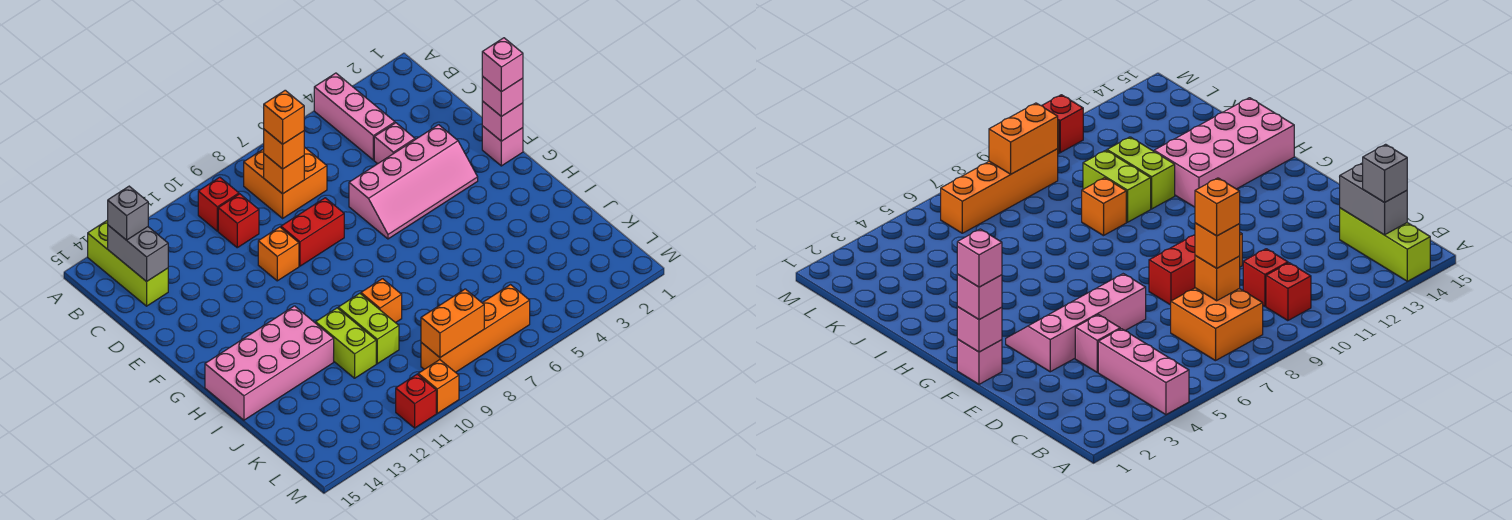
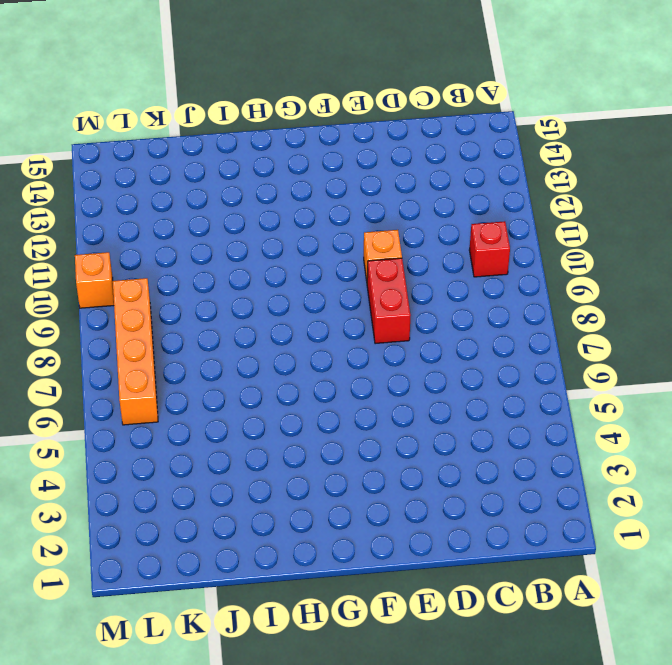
none -> pink brick A4:C4 level 1
none -> lime brick A14:C14 level 1
none -> orange brick B7:C8 level 1

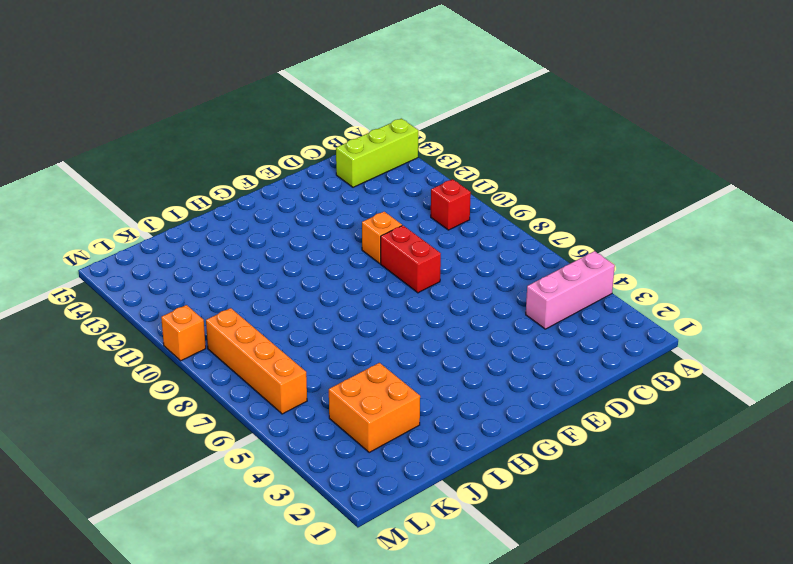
orange brick J3:K4 level 1 -> orange brick B7:C8 level 1
none -> red brick C10 level 1
none -> pink brick D4 level 1
none -> pink slope E3:F6 level 1 top E

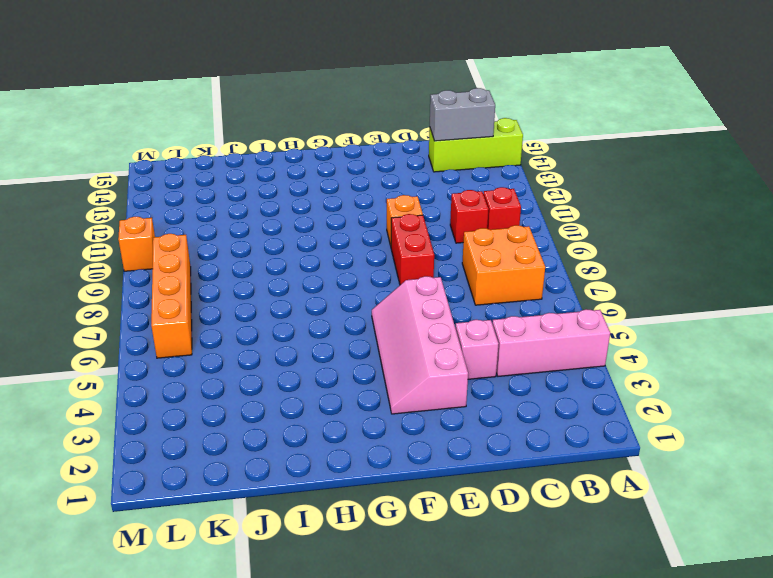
none -> pink brick F1 level 1
none -> pink brick H12:I15 level 1
none -> orange brick I9 level 1

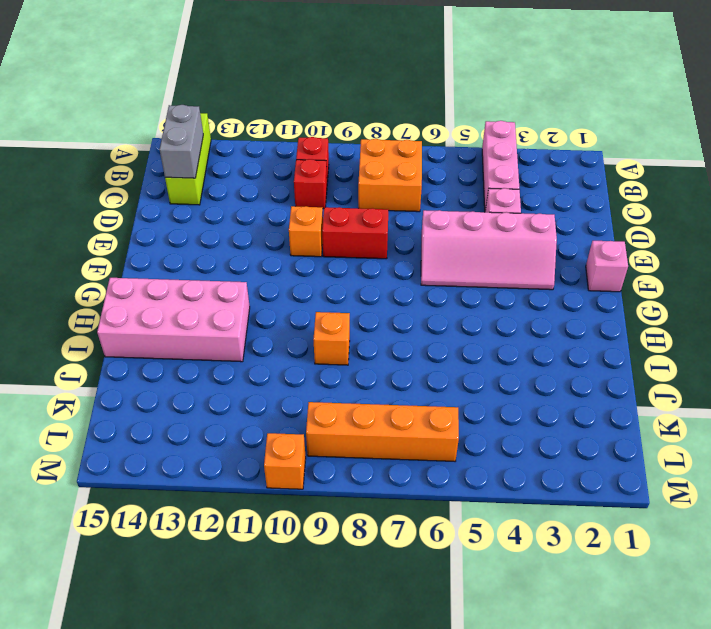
none -> lime brick I10:J10 level 1
none -> lime brick I11:J11 level 1
none -> red brick M11 level 1

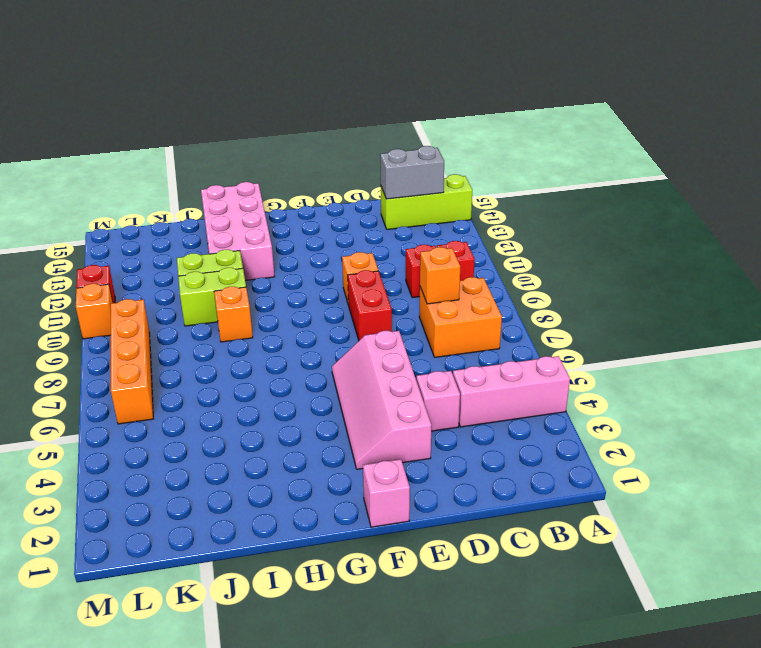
none -> pink brick F1 level 2
none -> orange brick L8:L9 level 2
none -> grey brick B14 level 3

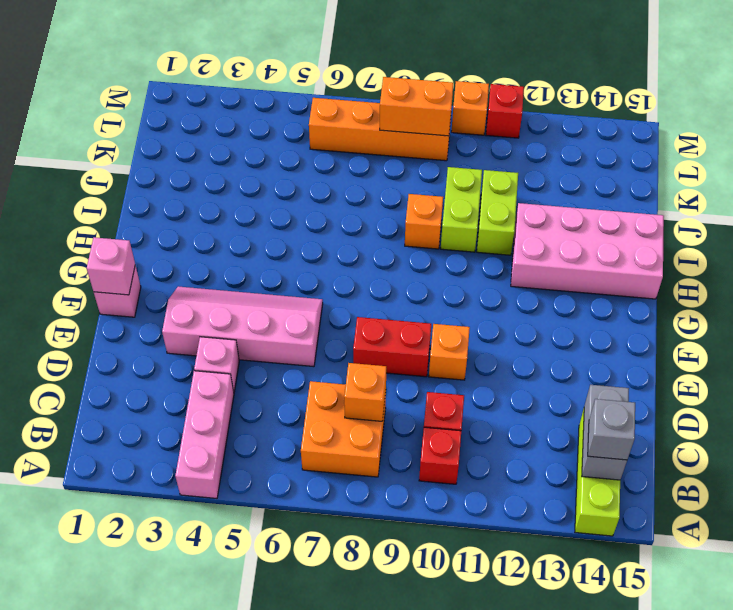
none -> orange brick C8 level 3
none -> pink brick F1 level 3
none -> orange brick C8 level 4

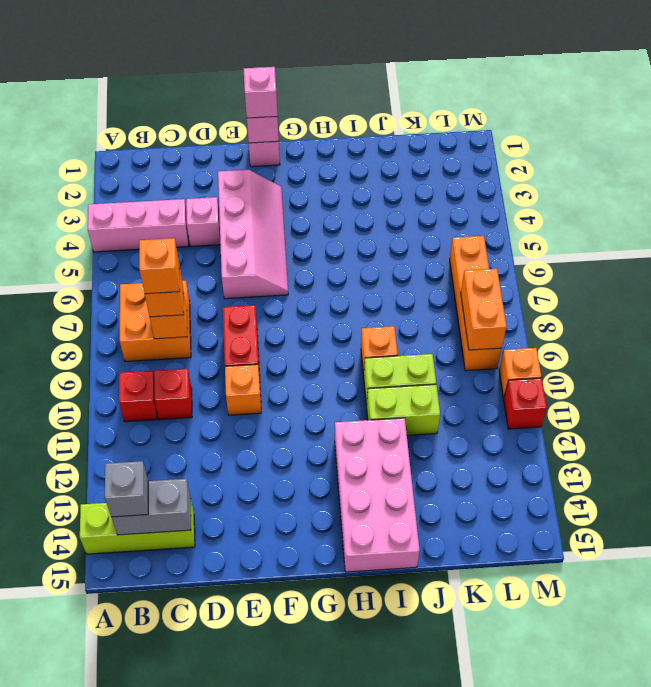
none -> pink brick F1 level 4

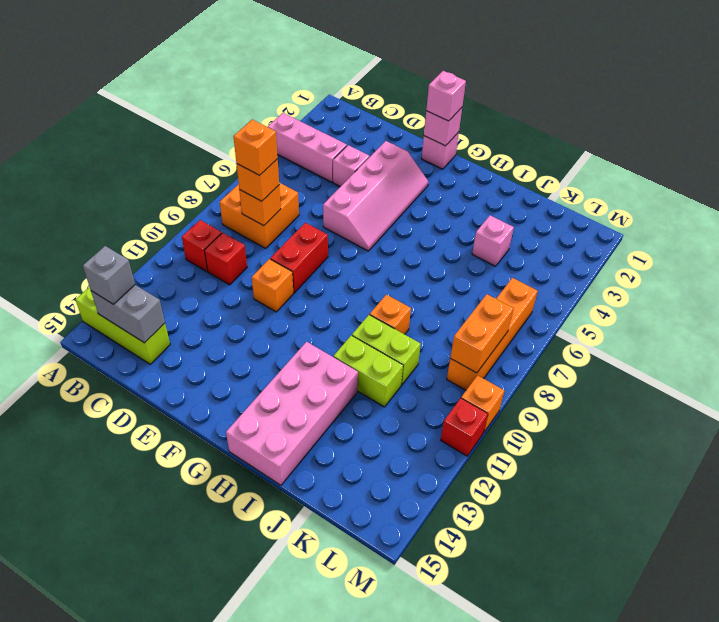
pink brick J4 level 1 -> pink brick F1 level 4

